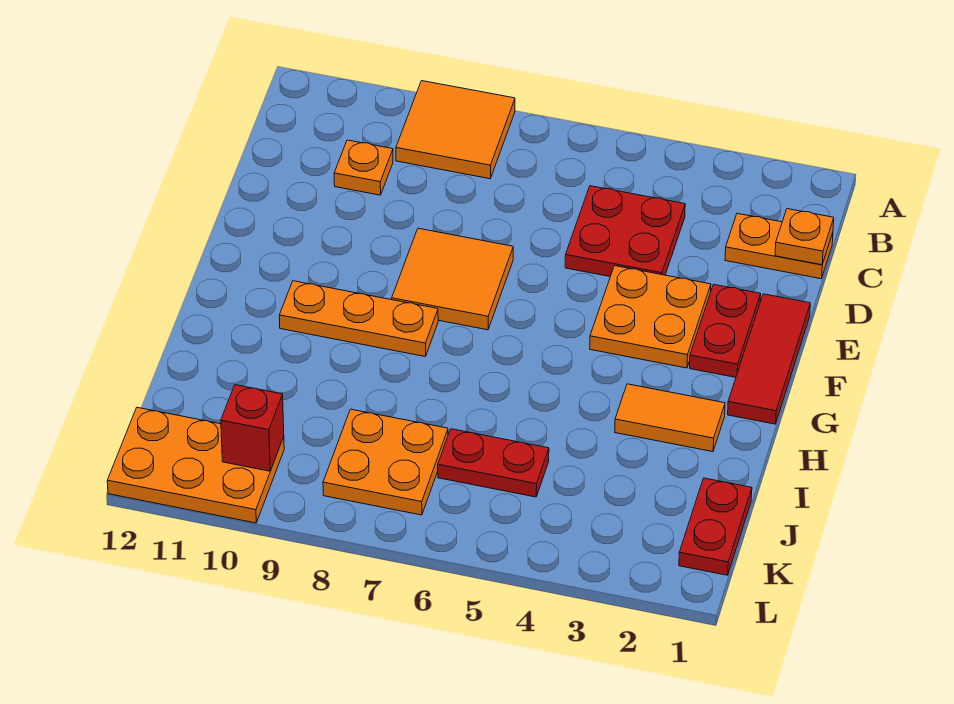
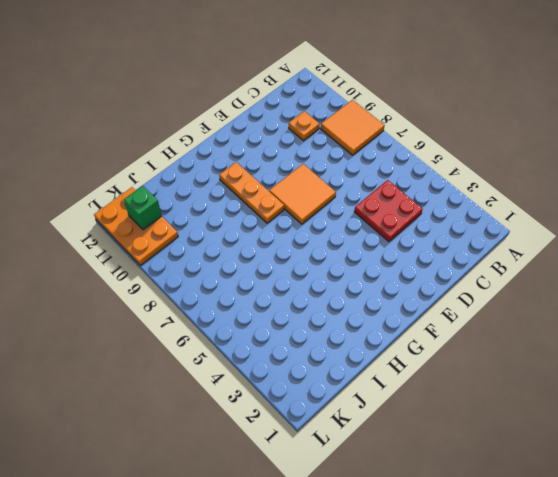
green brick K11 level 2 -> none
none -> orange plate C1:C2 level 1
none -> red tile E1:G1 level 1
none -> red plate E2:F2 level 1

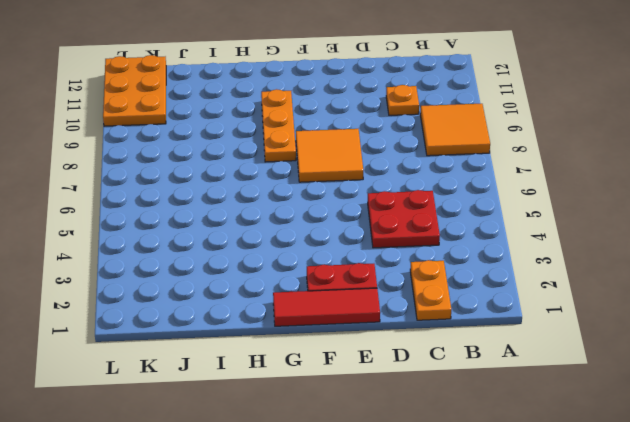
none -> orange plate E3:F4 level 1
none -> orange tile H2:H3 level 1
none -> red plate J1:K1 level 1

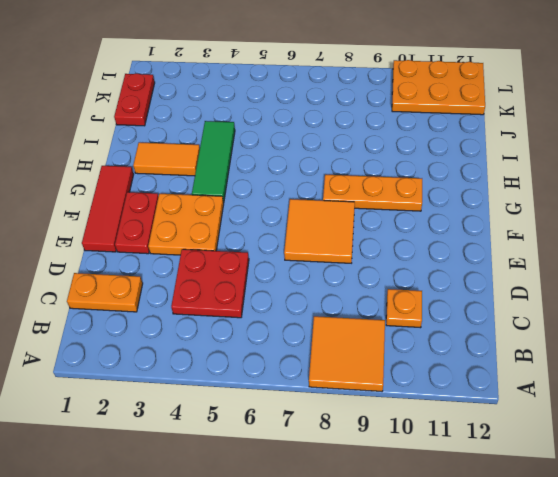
green tile G4:I4 level 1 -> none
none -> red plate J5:J6 level 1
none -> orange plate J7:K8 level 1
none -> orange plate C1 level 2

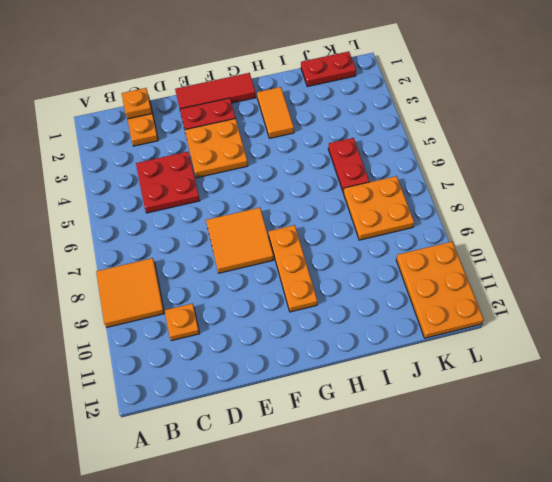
none -> red brick K10 level 2

